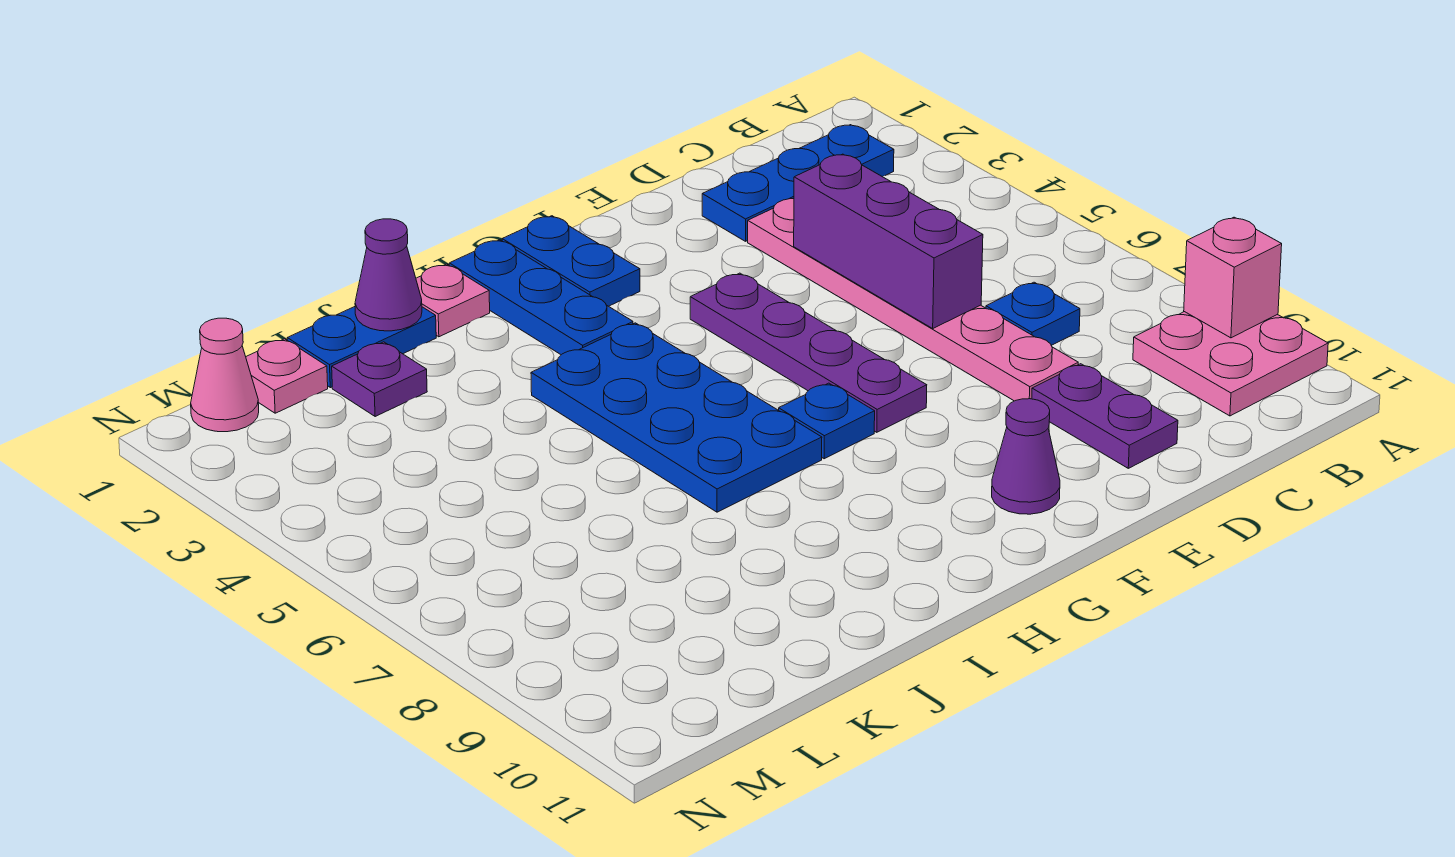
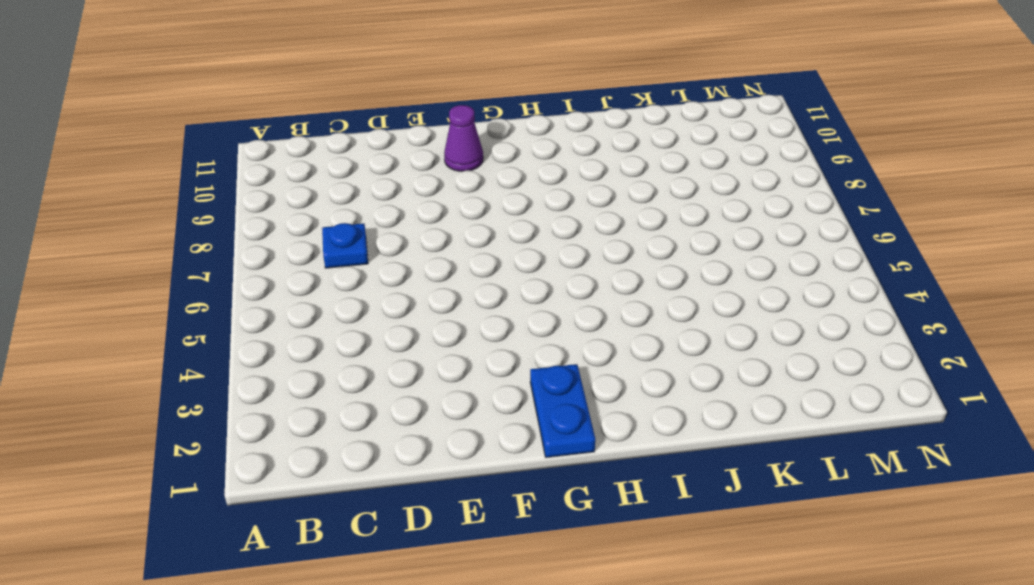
none -> pink plate A9:B10 level 1
none -> blue plate B2:D2 level 1
none -> pink plate D3:D8 level 1

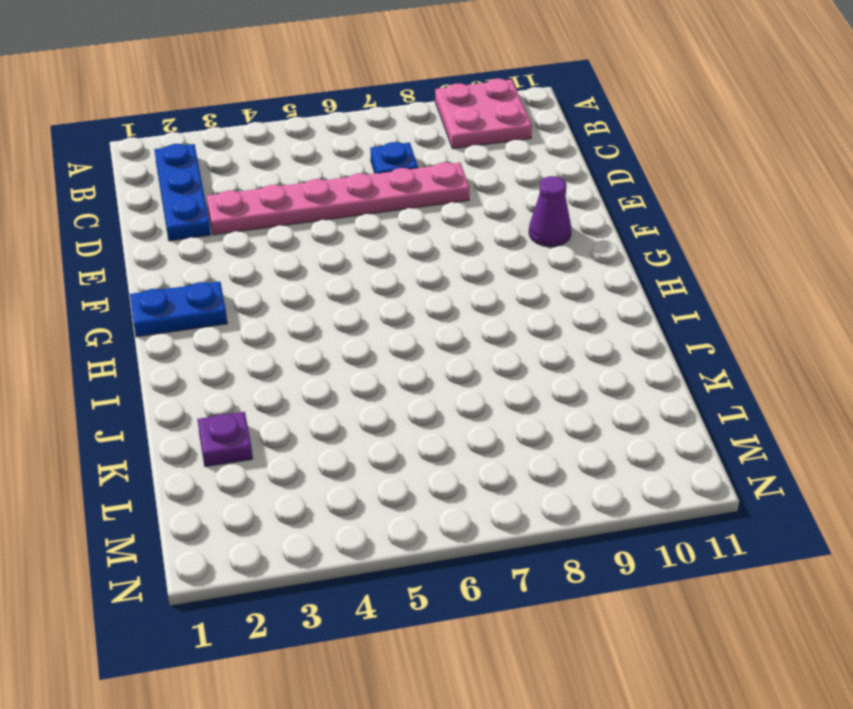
none -> purple plate D9:D10 level 1
none -> purple plate F4:F7 level 1
none -> blue plate G7 level 1

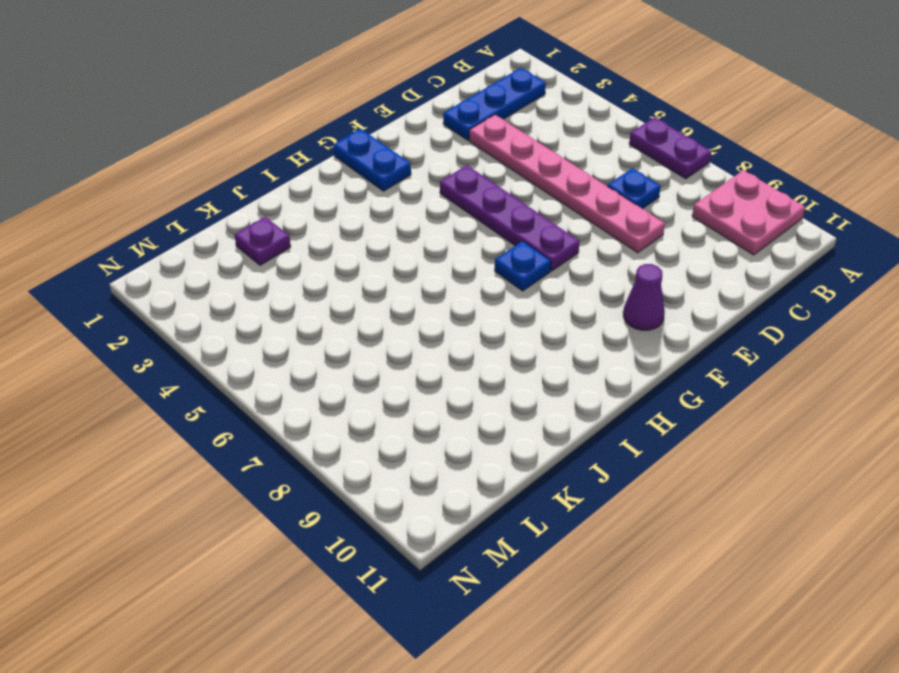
purple plate A6:A7 level 1 -> purple plate D9:D10 level 1
none -> blue plate H1:H3 level 1
none -> blue plate H4:I7 level 1
none -> pink plate I1 level 1

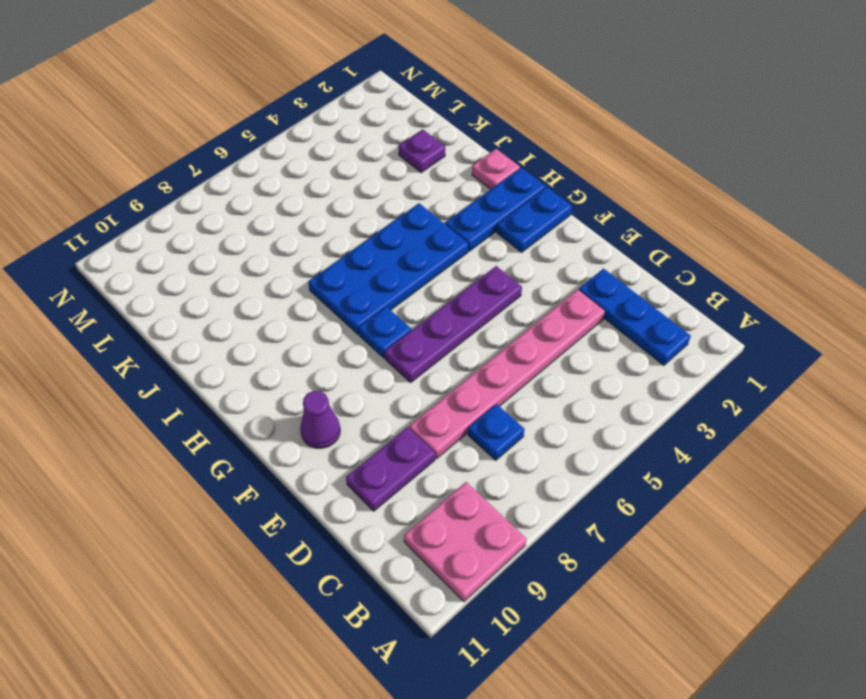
none -> blue plate J1:K1 level 1
none -> pink plate L1 level 1
none -> pink cone M1 level 1

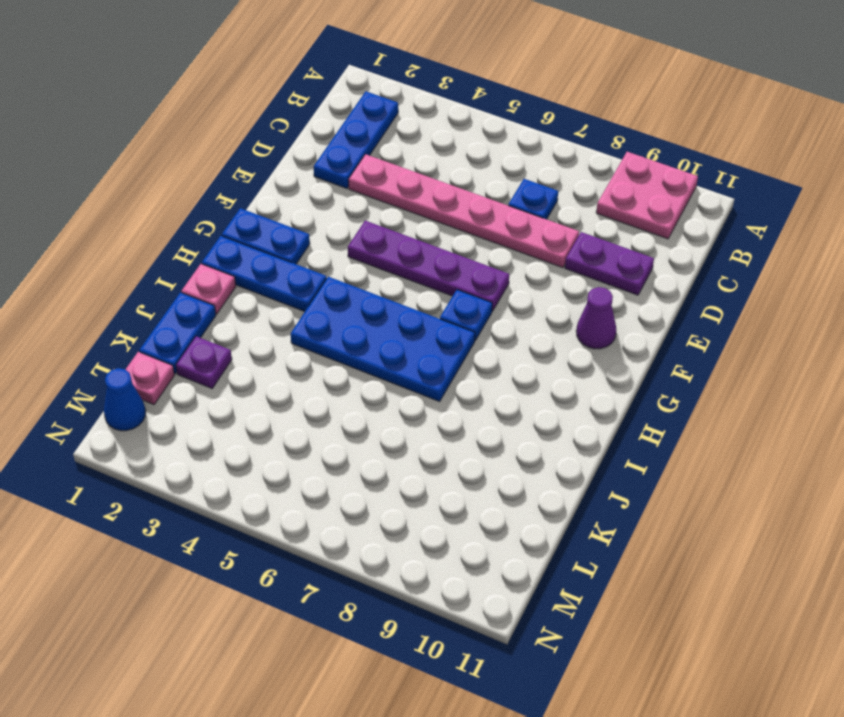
blue cone M1 level 1 -> pink cone M1 level 1
none -> pink brick A9 level 2
none -> purple brick D4:D6 level 2
none -> purple cone J1 level 2

